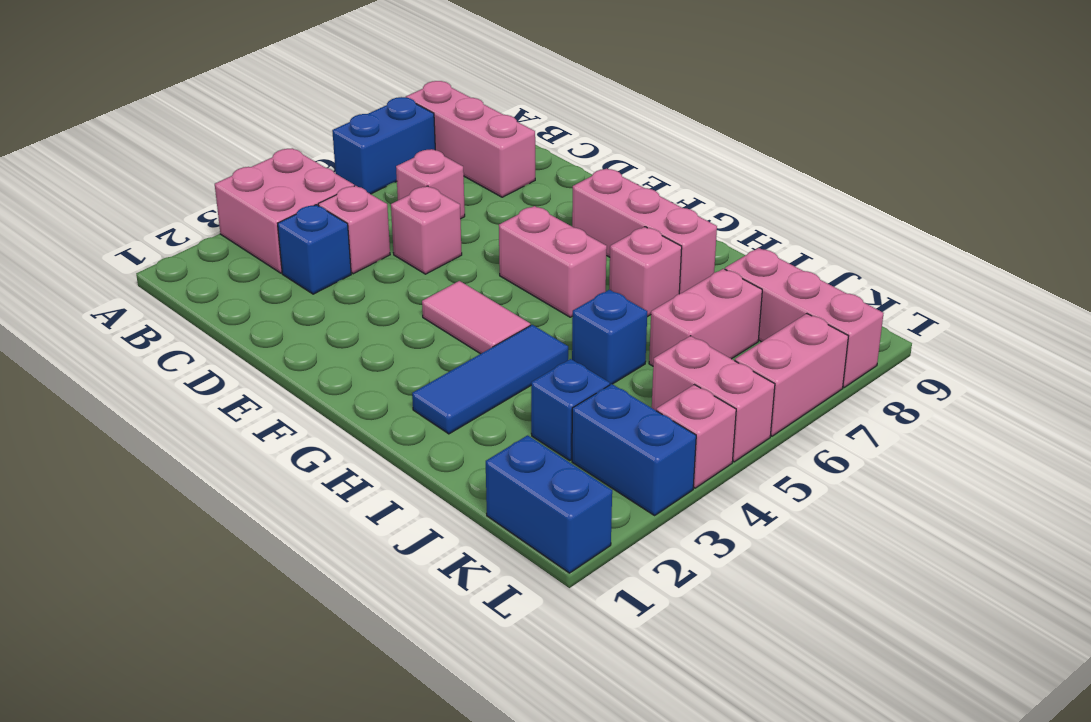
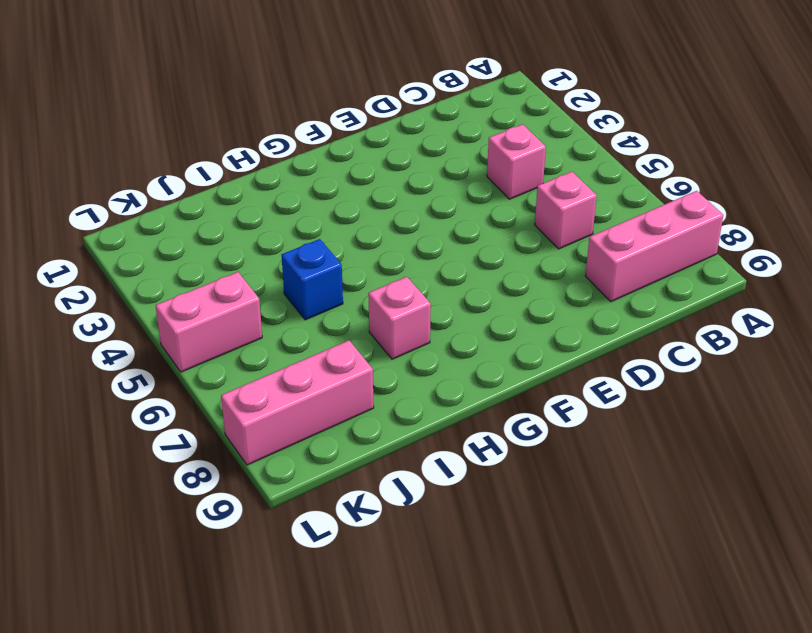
none -> pink brick A3:B4 level 1
none -> blue brick A6:A7 level 1
none -> blue brick C3 level 1

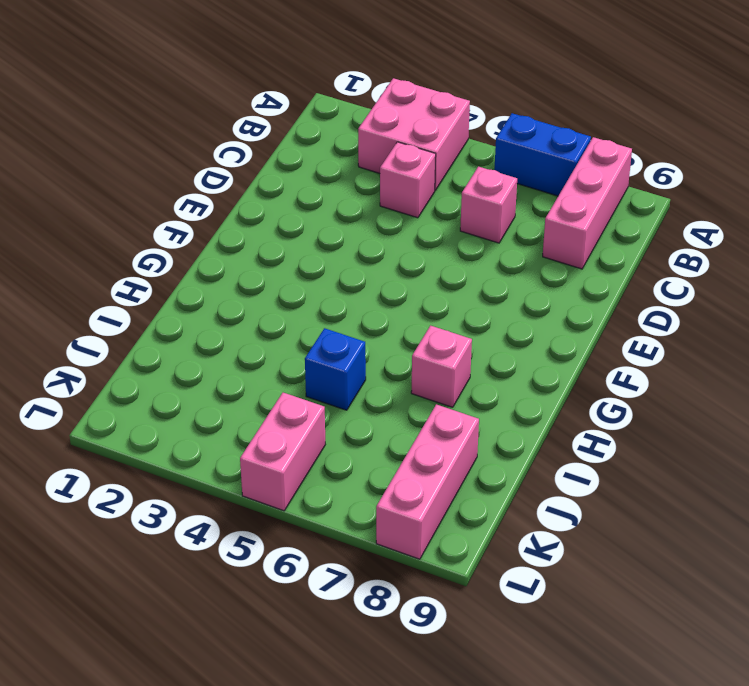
none -> blue brick C3 level 1
none -> pink brick D5 level 1
none -> pink tile F4:G4 level 1

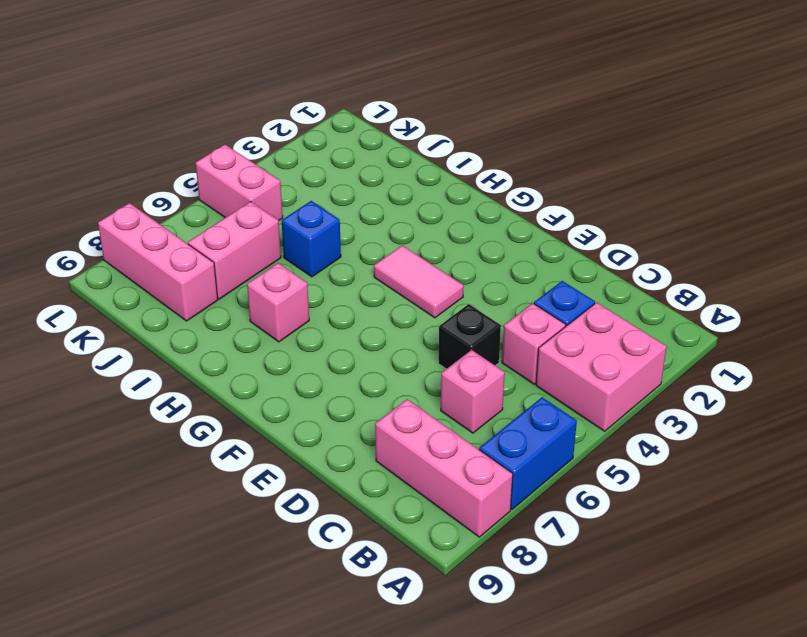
black brick D5 level 1 -> pink brick D5 level 1
none -> pink brick F6:G6 level 1
none -> pink brick F8:H8 level 1
none -> blue tile H2:H4 level 1

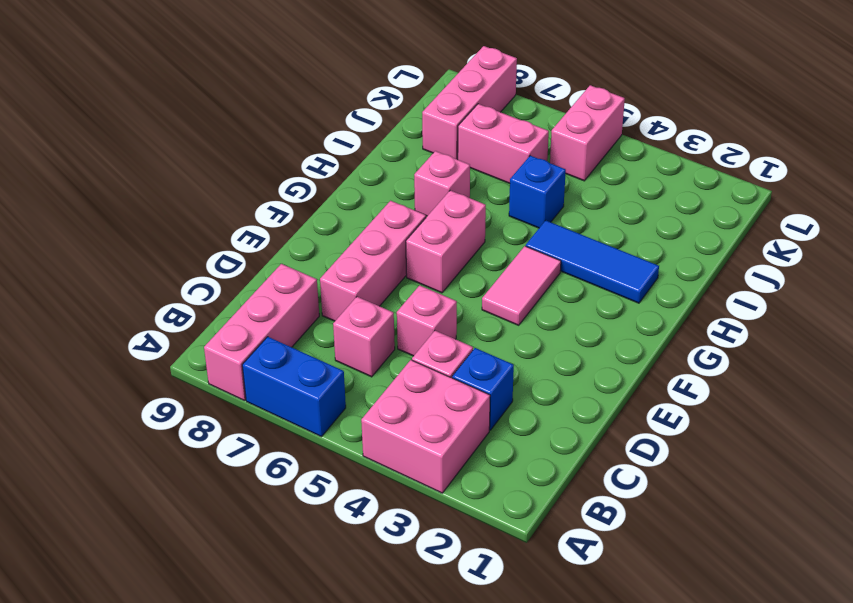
pink brick D7:F7 level 1 -> pink brick F8:H8 level 1
none -> blue brick J3 level 1
none -> blue brick K1:L1 level 1
none -> blue brick K3:L3 level 1

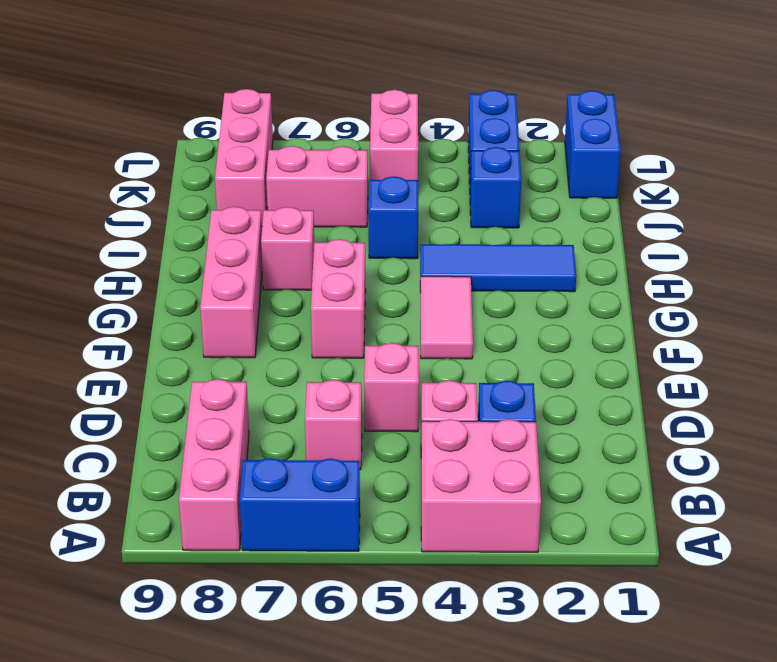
none -> pink brick L4 level 1
none -> pink brick L6:L7 level 1

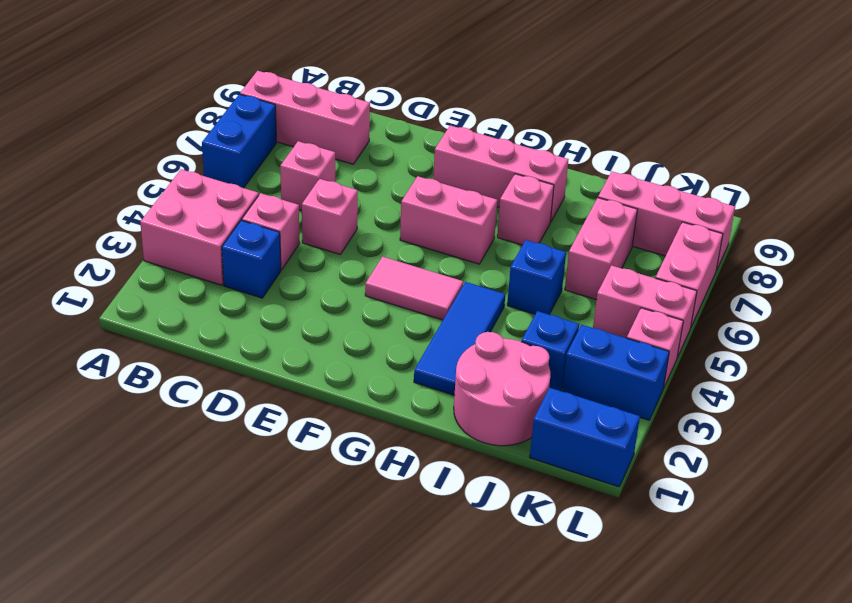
pink round brick I1:J2 level 1 -> none

